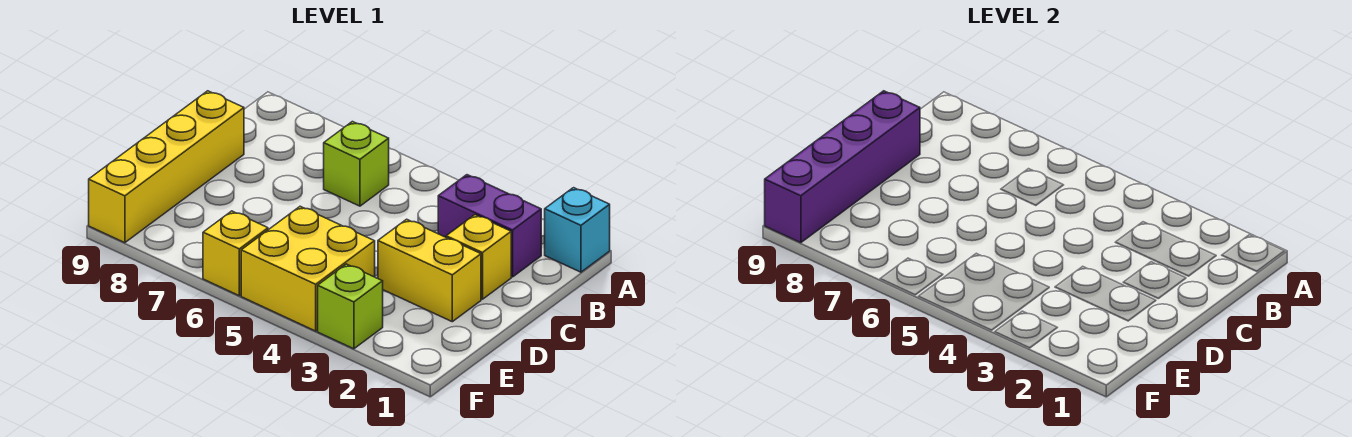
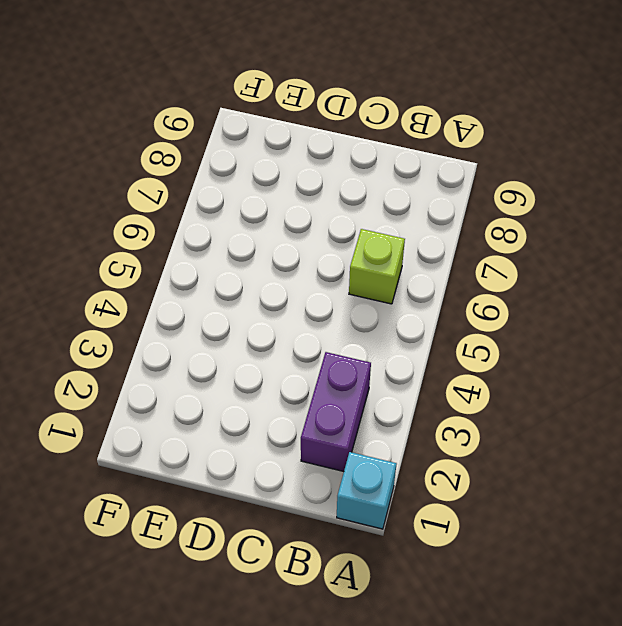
none -> yellow brick C2 level 1
none -> yellow brick C9:F9 level 1

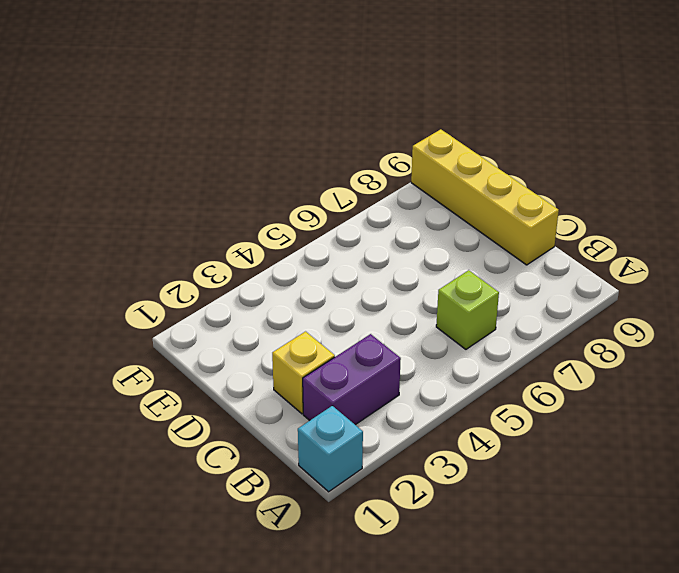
none -> yellow brick D2:D3 level 1
none -> yellow brick E4:F5 level 1

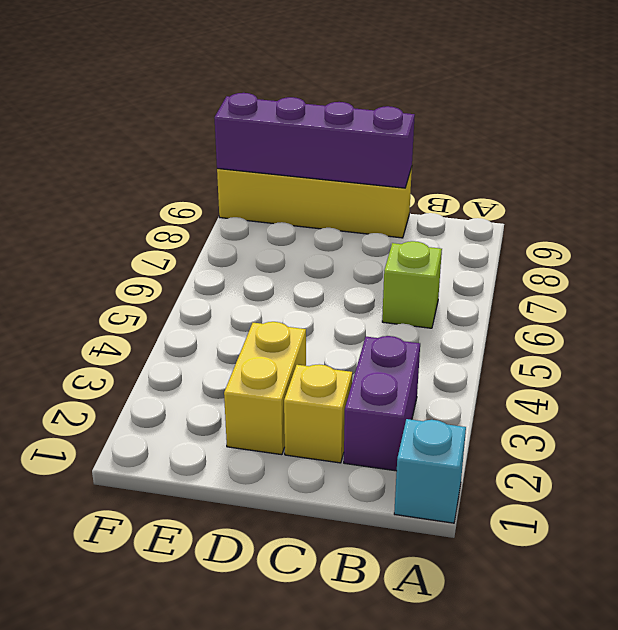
none -> yellow brick E4:F5 level 1
none -> lime brick F3 level 1

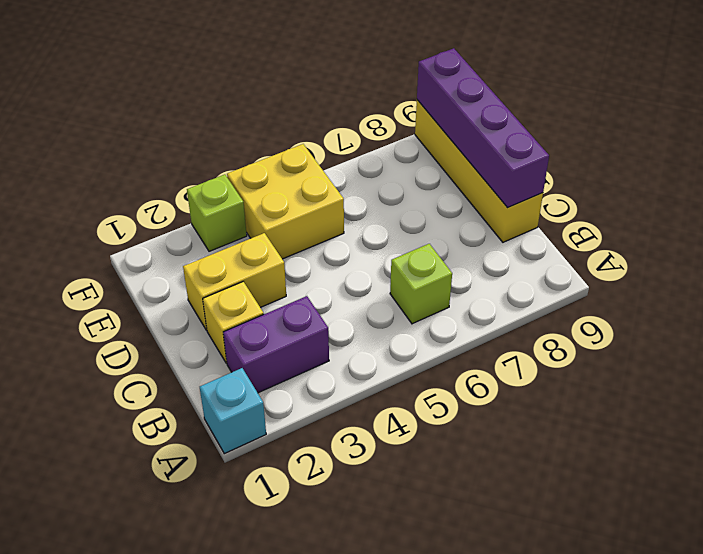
none -> yellow brick F6 level 1

